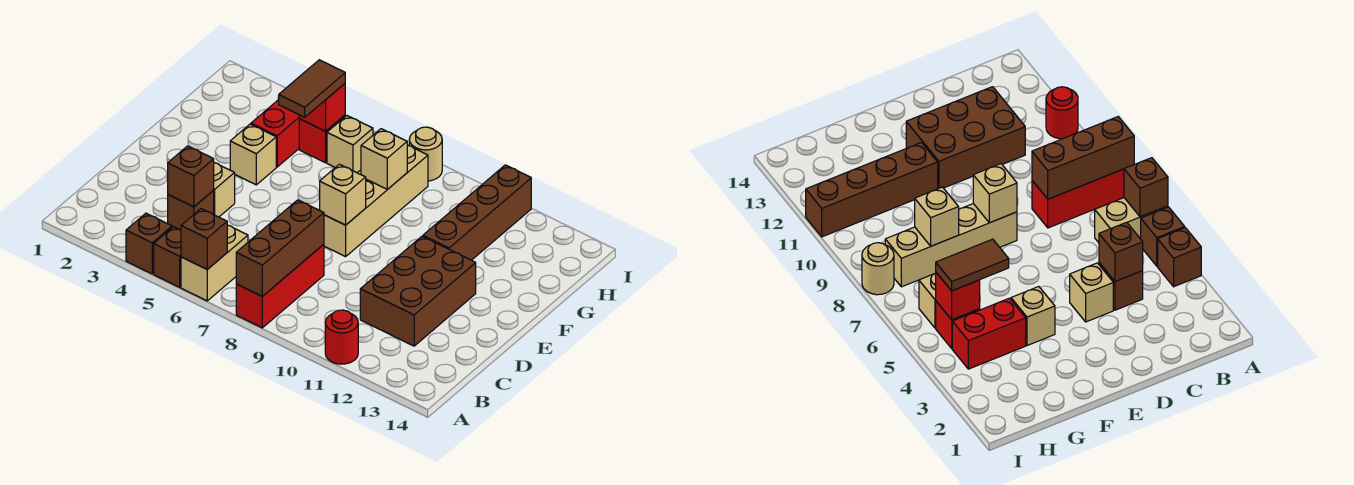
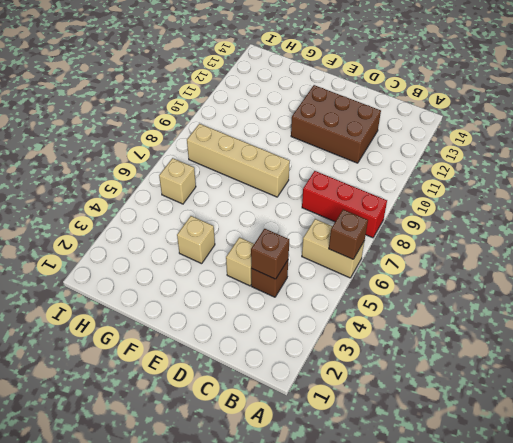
none -> brown brick A4 level 1
none -> brown brick A5 level 1
none -> red round brick A11 level 1

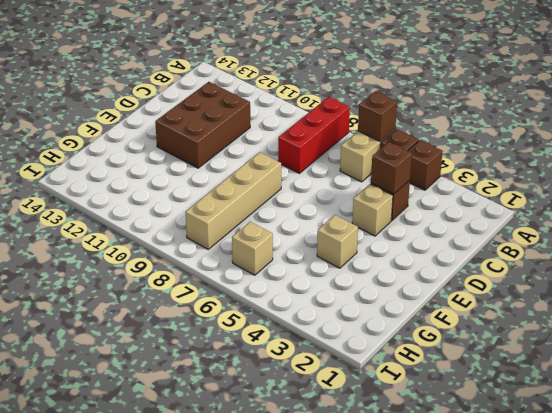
none -> red round brick A11 level 1
none -> brown brick F11:I11 level 1
none -> red brick G4:H4 level 1

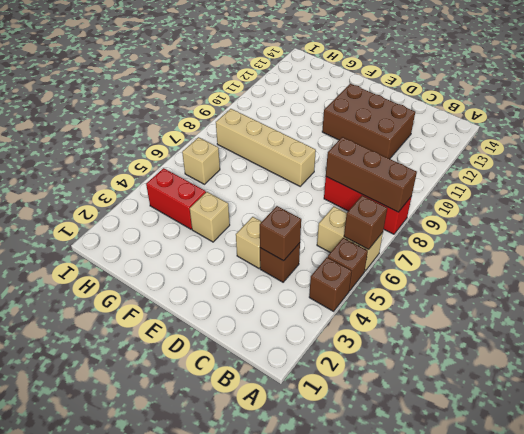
none -> red round brick A11 level 1
none -> brown brick F11:I11 level 1
none -> red brick H5 level 1

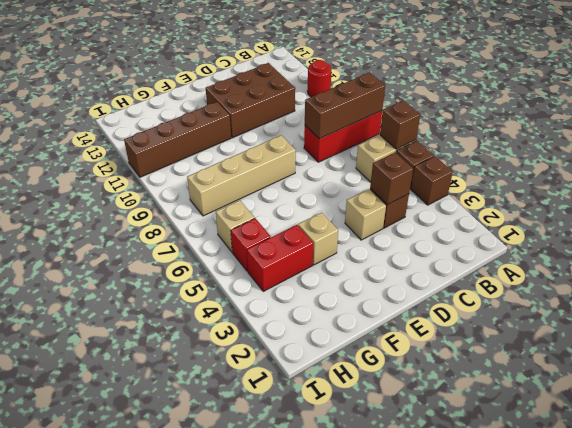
none -> tan round brick I8 level 1
none -> tan brick E8 level 2
none -> tan brick G8 level 2

